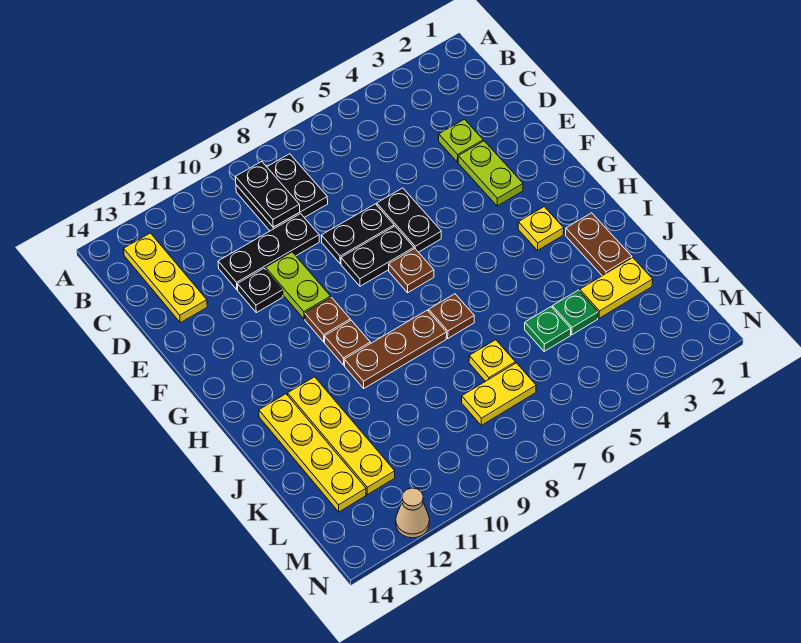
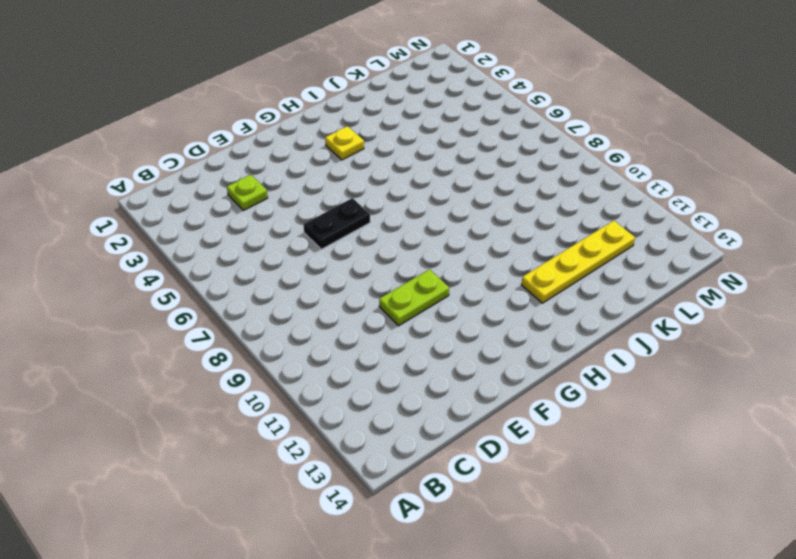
none -> black plate B8:C9 level 1
none -> yellow plate B13:D13 level 1
none -> black plate D9:D11 level 1

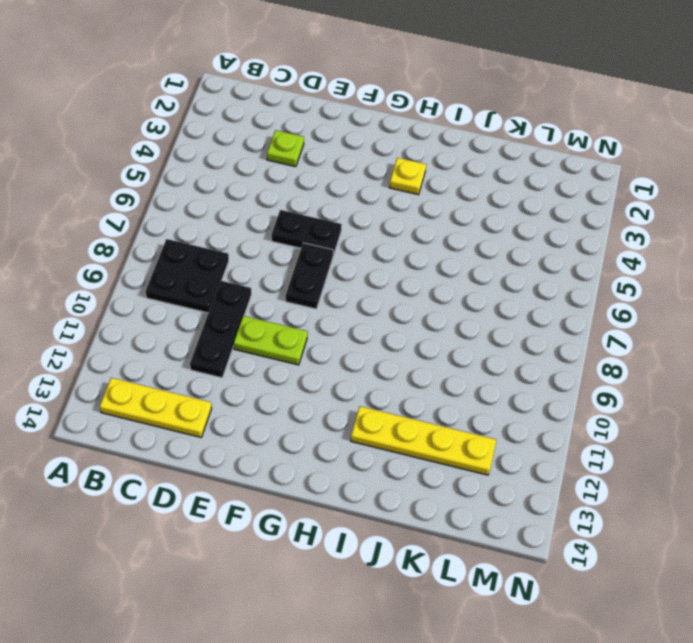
none -> lime plate E3:F3 level 1
none -> black plate E7:E8 level 1
none -> black plate E11 level 1

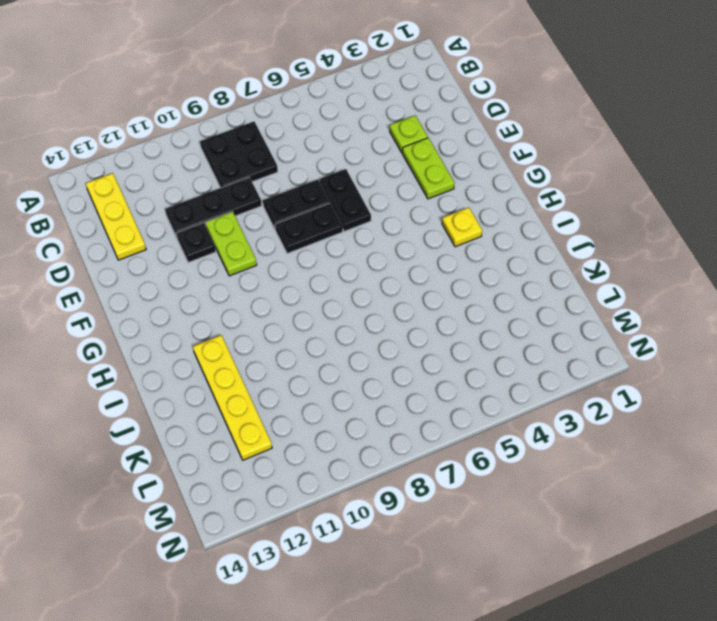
none -> brown plate G7 level 1
none -> brown plate G10 level 1
none -> brown plate H10 level 1

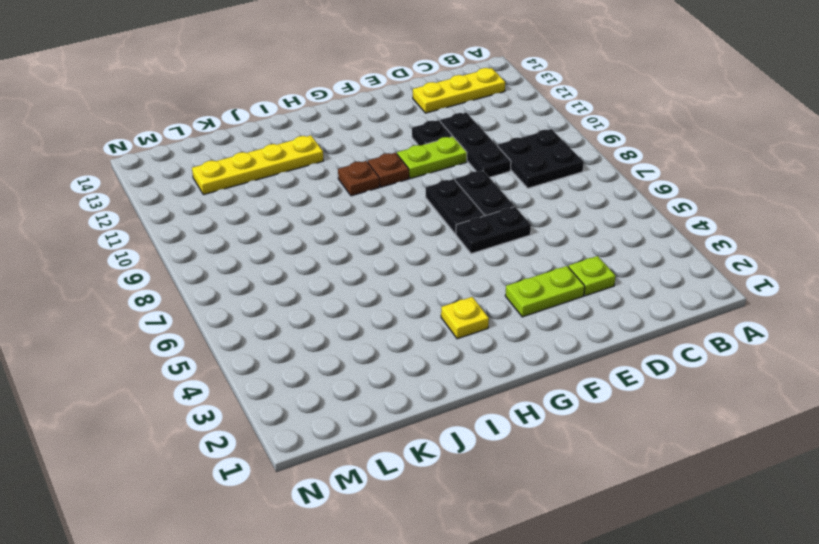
none -> brown plate G7 level 1
none -> brown plate I2:J2 level 1
none -> brown plate I7 level 1

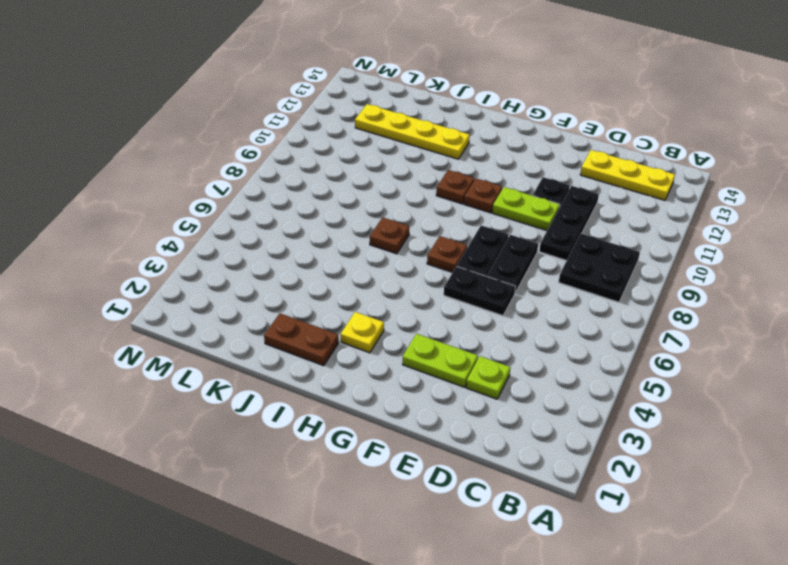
none -> brown plate I8:I10 level 1
none -> yellow plate I13:L13 level 1
none -> yellow plate K2:K3 level 1

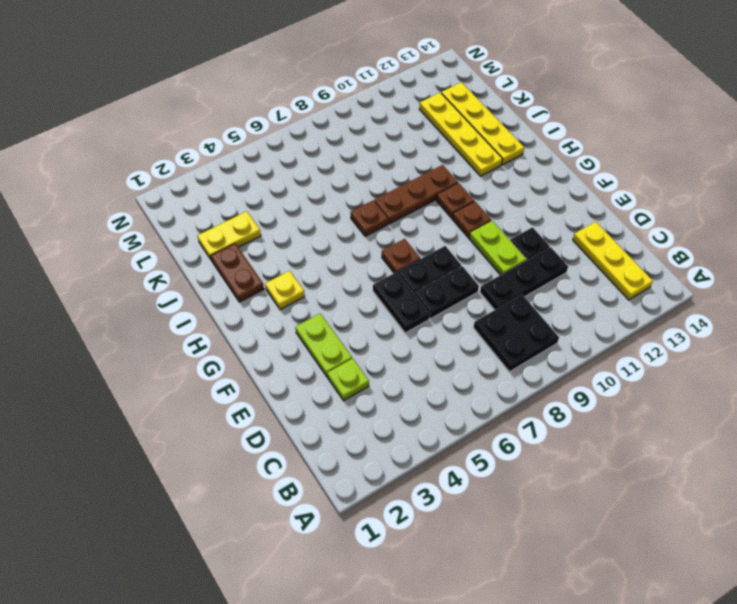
none -> green plate K4 level 1
none -> green plate K5 level 1
none -> yellow plate K7 level 1

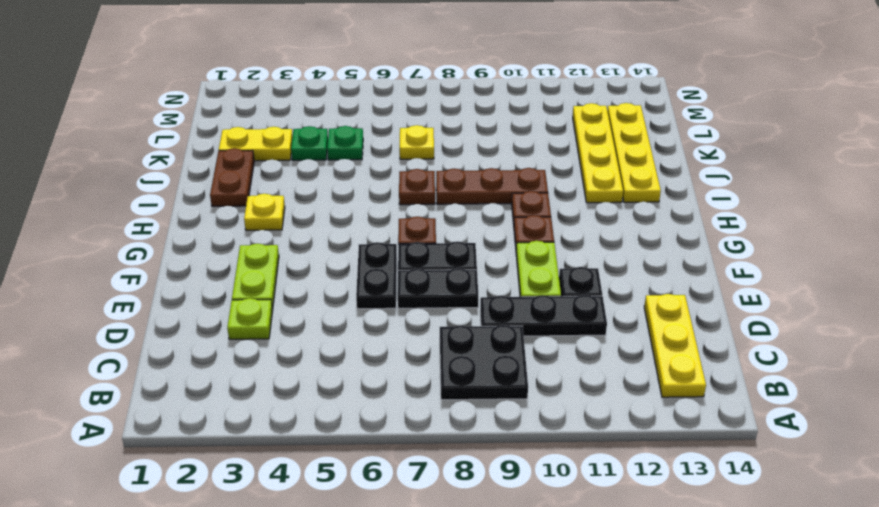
none -> yellow plate L7:L8 level 1
none -> tan cone N12 level 1
none -> black plate B9:C9 level 2

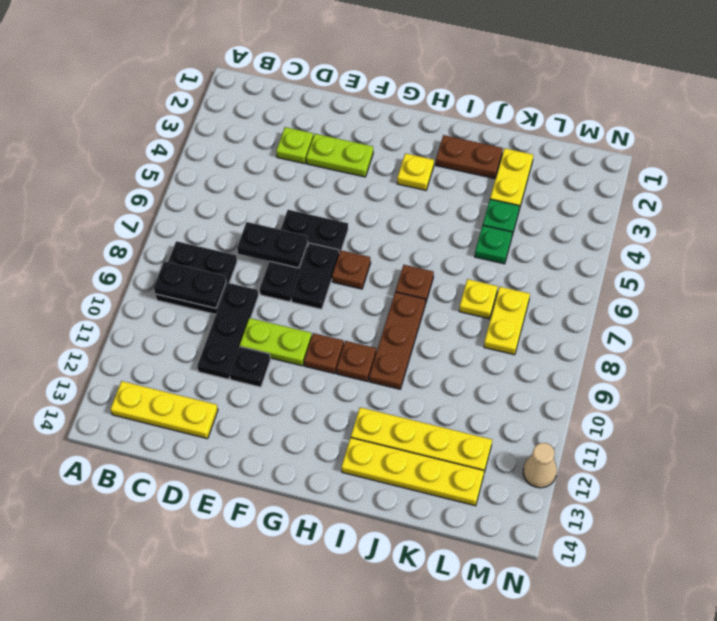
black plate D7:E7 level 2 -> none

